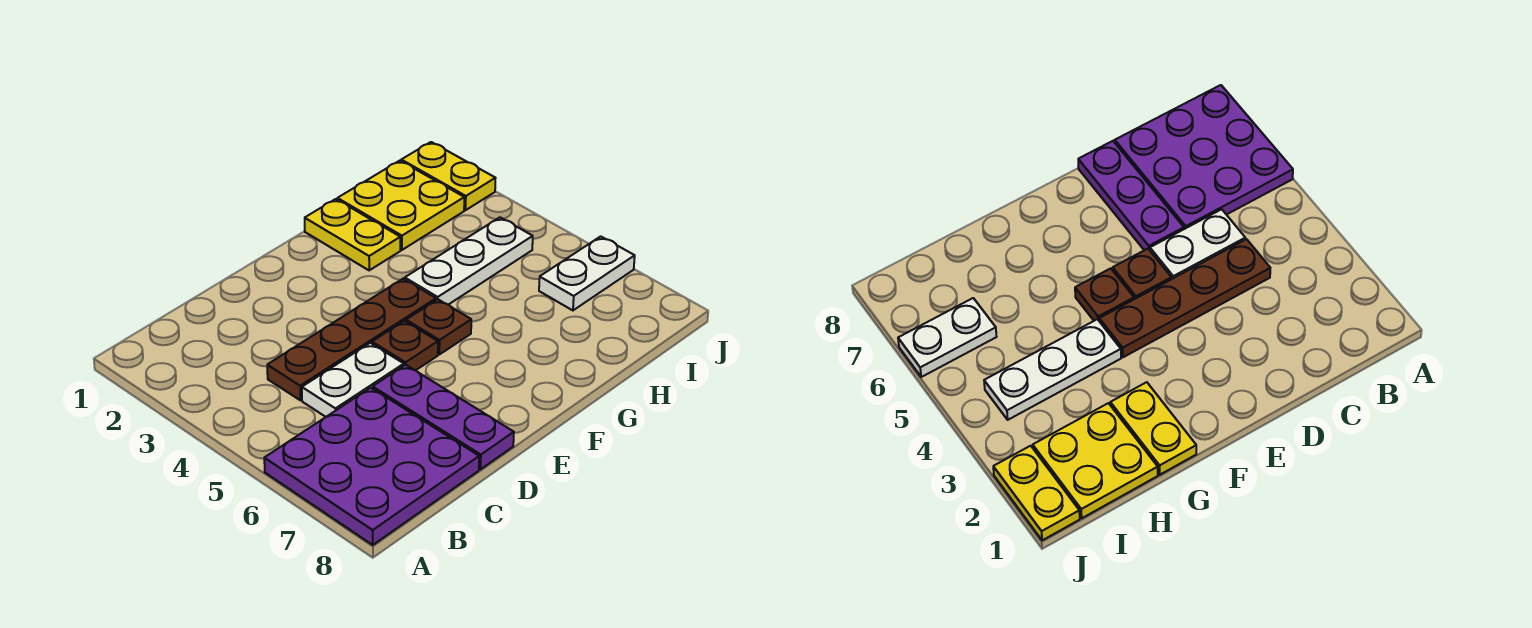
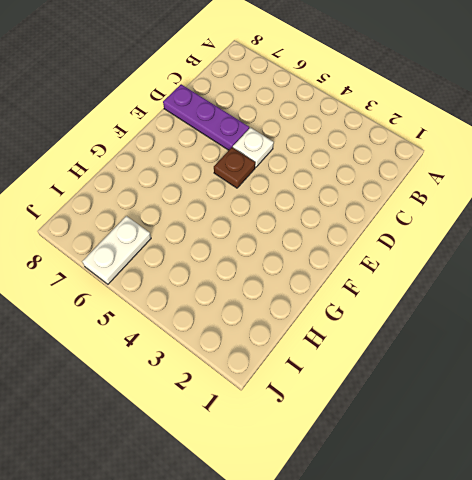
white plate D5 level 1 -> white plate C5:D5 level 1
none -> purple plate A6:C8 level 1
none -> brown plate C4:F4 level 1

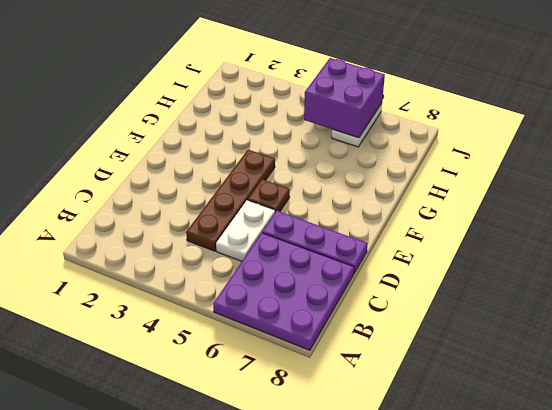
purple brick I5:J6 level 2 -> none
none -> brown plate F5 level 1
none -> yellow plate G1:G2 level 1

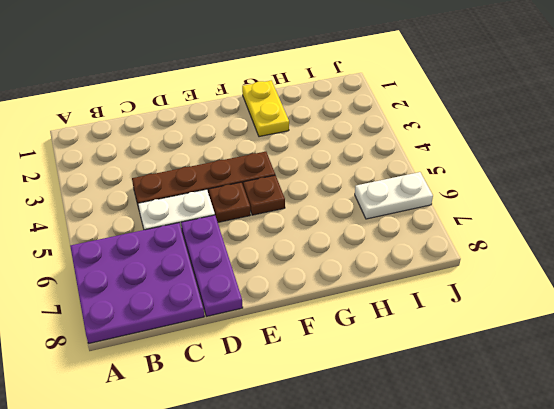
none -> white plate G4:I4 level 1
none -> yellow plate H1:I2 level 1

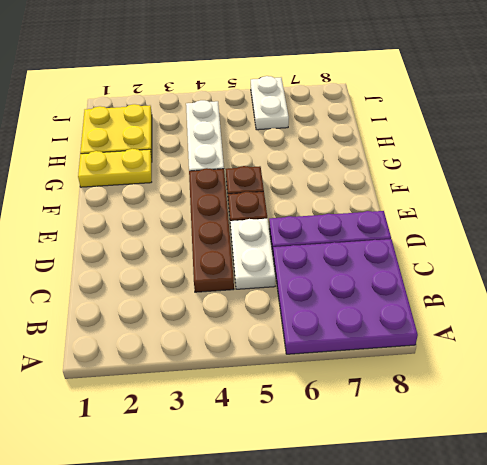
none -> yellow plate J1:J2 level 1

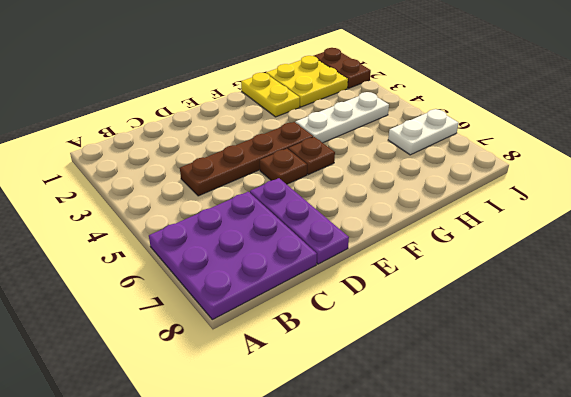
brown plate J1:J2 level 1 -> yellow plate J1:J2 level 1
none -> white plate C5:D5 level 1

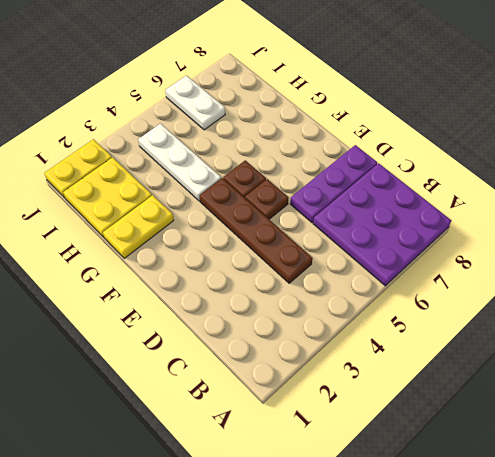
none -> white plate C5:D5 level 1

